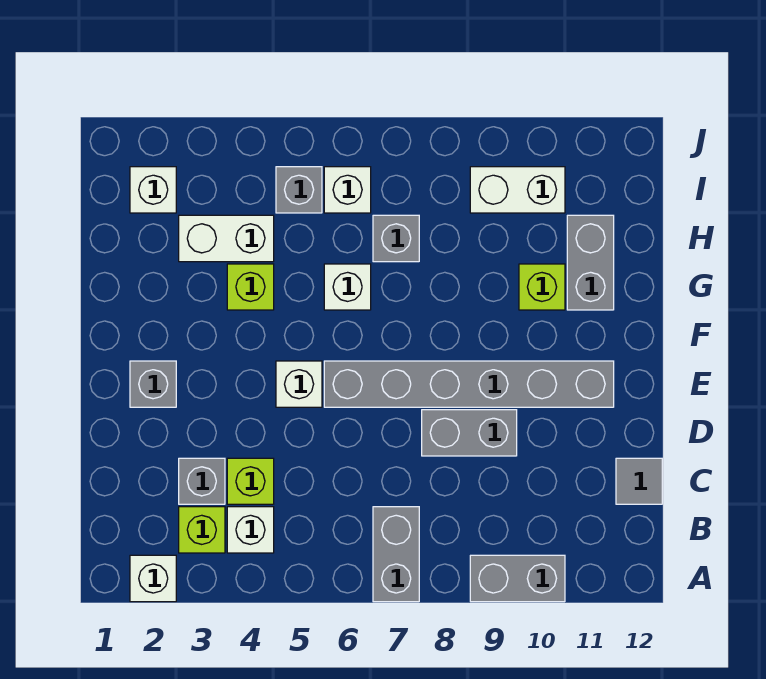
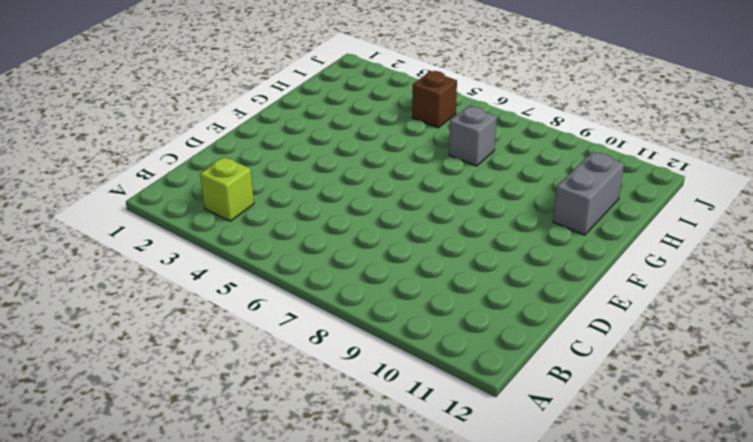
brown brick I5 level 1 -> grey brick I5 level 1
none -> white brick A2 level 1
none -> grey brick A7:B7 level 1
none -> grey brick A9:A10 level 1

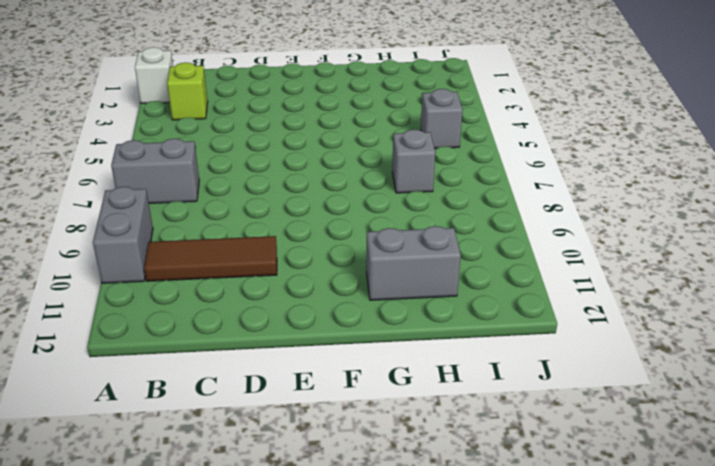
brown tile B10:D10 level 1 -> none
none -> white brick B4 level 1
none -> grey brick C3 level 1
none -> lime brick C4 level 1

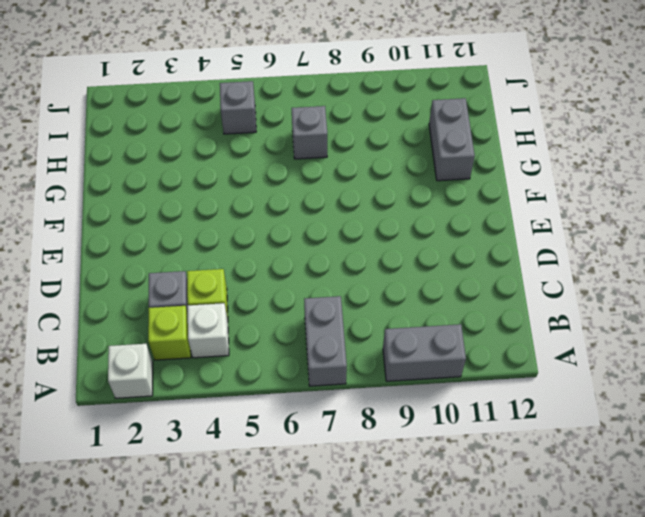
none -> grey tile C12 level 1
none -> grey brick D8:D9 level 1
none -> grey brick E2 level 1

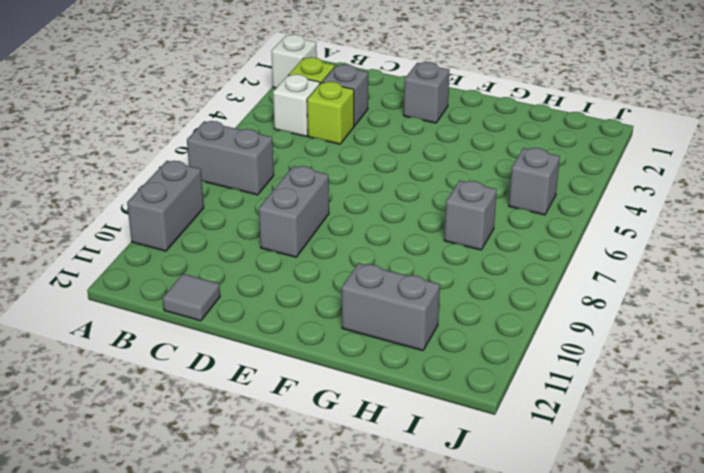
none -> white brick E5 level 1
none -> grey brick E6:E11 level 1
none -> lime brick G4 level 1

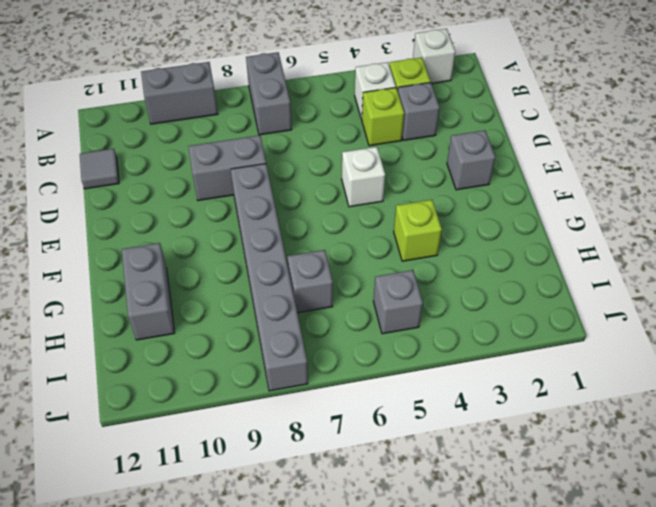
grey brick E8:J8 level 1 -> grey brick E6:E11 level 1
none -> white brick G6 level 1
none -> lime brick G10 level 1
none -> white brick H3:H4 level 1

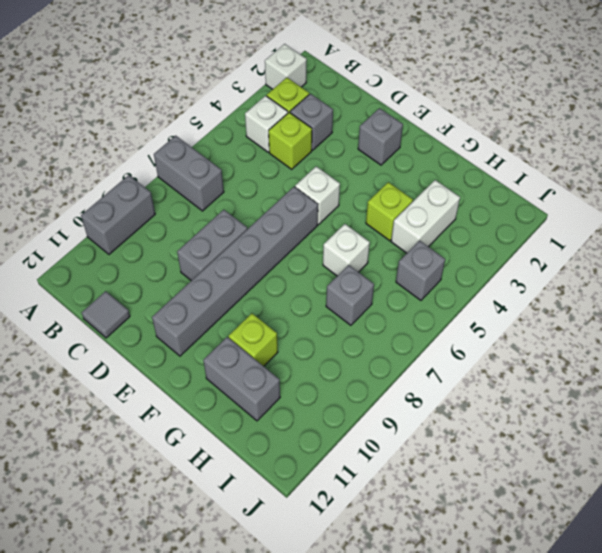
none -> white brick I2 level 1
none -> white brick I6 level 1
none -> white brick I9:I10 level 1

